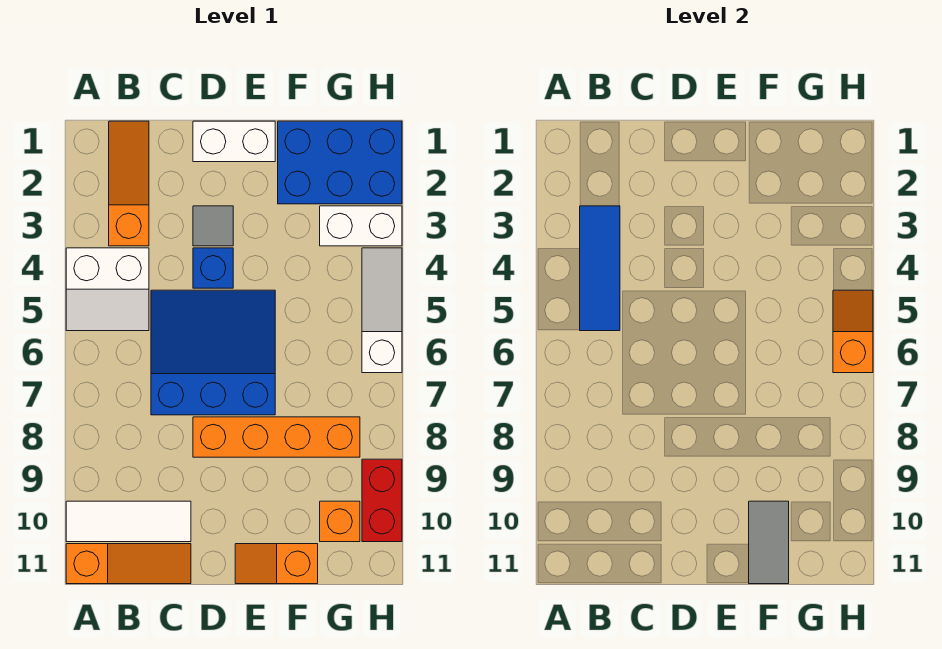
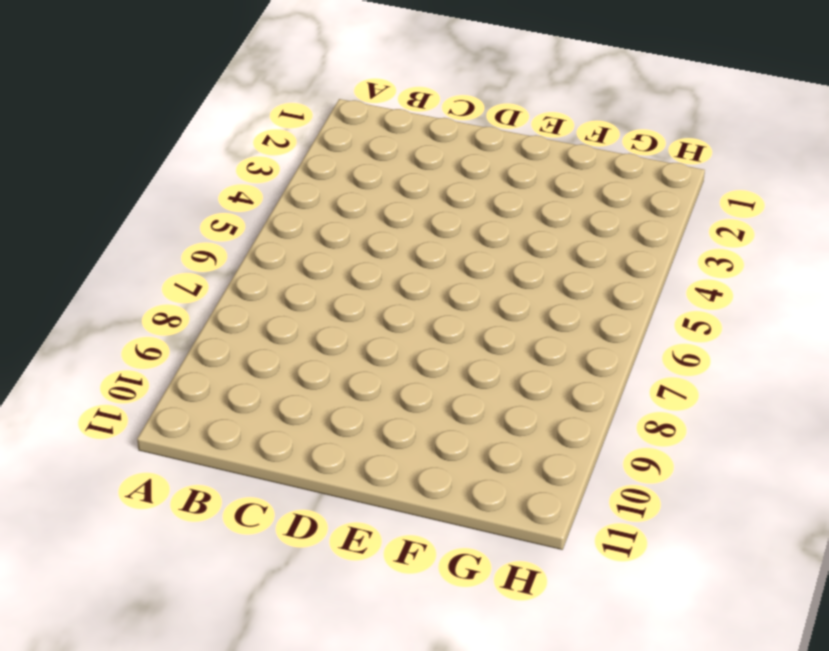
none -> white slope A4:B5 level 1 top 4
none -> white tile A10:C10 level 1
none -> orange slope A11:C11 level 1 top A

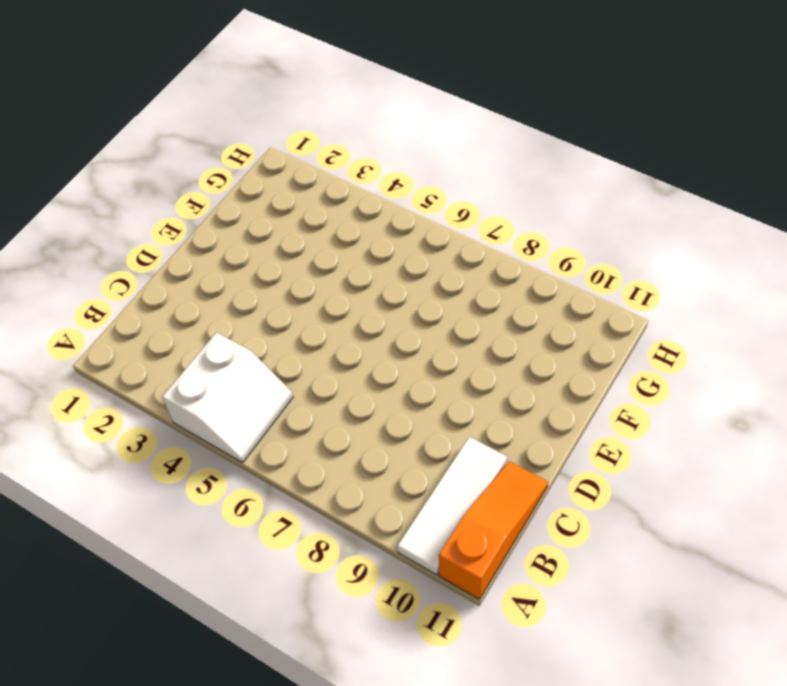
none -> orange slope B1:B3 level 1 top 3
none -> blue slope C5:E7 level 1 top 7
none -> white brick D1:E1 level 1

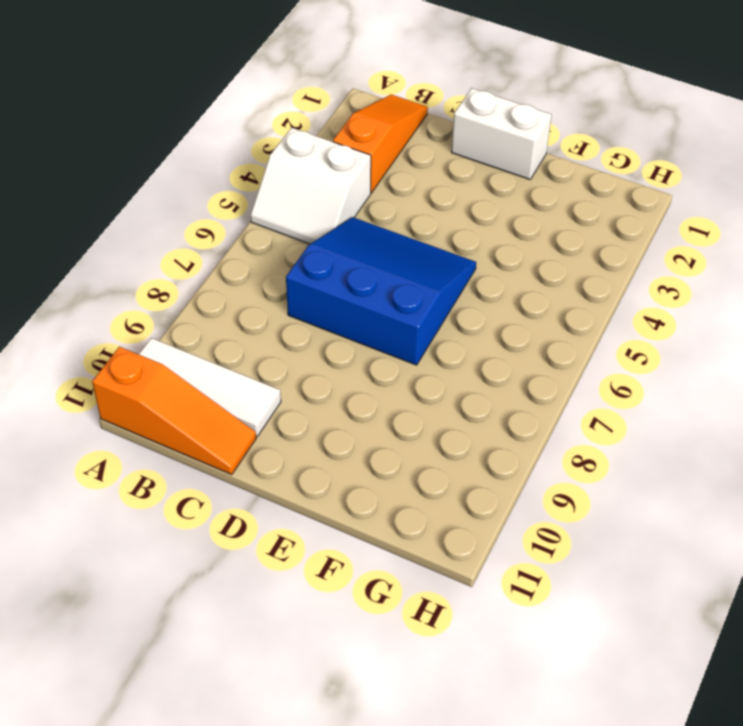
none -> grey tile D3 level 1
none -> blue brick D4 level 1
none -> orange brick D8:G8 level 1

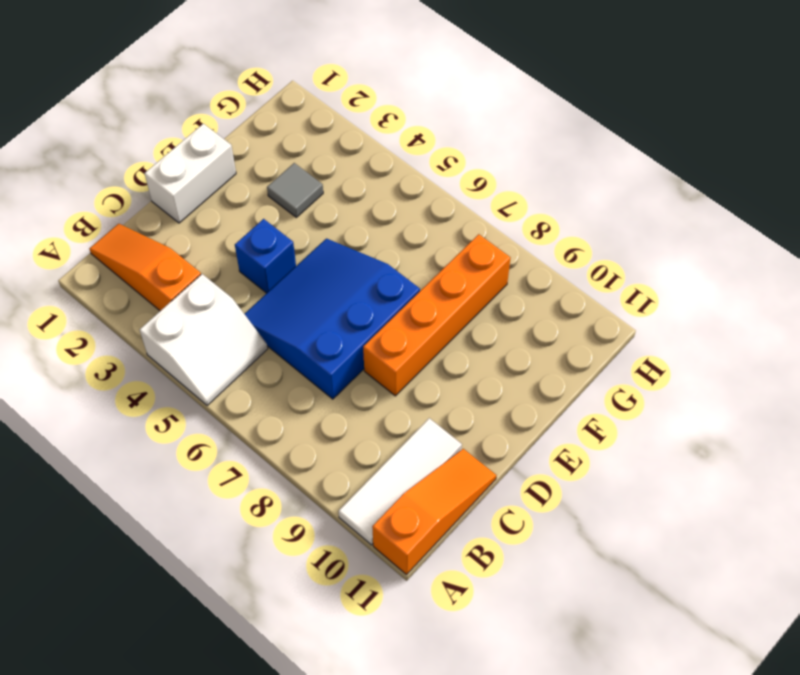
grey tile F3 level 1 -> grey tile D3 level 1
none -> orange slope E11:F11 level 1 top F
none -> blue brick F1:H2 level 1
none -> white brick G3:H3 level 1

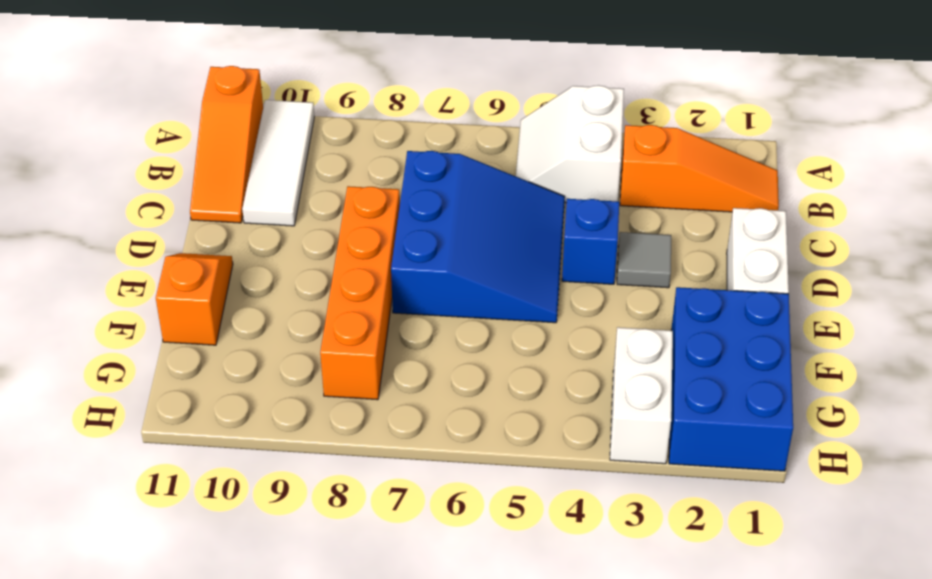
none -> orange brick G10 level 1
none -> white slope H4:H6 level 1 top 6
none -> red brick H9:H10 level 1

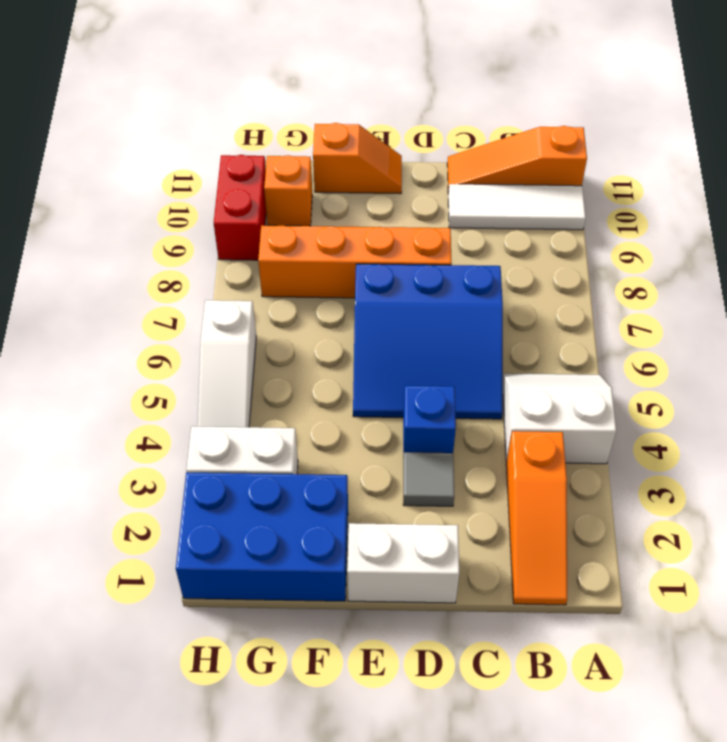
none -> blue tile B3:B5 level 2
none -> grey tile F10:F11 level 2
none -> orange slope H5:H6 level 2 top 6

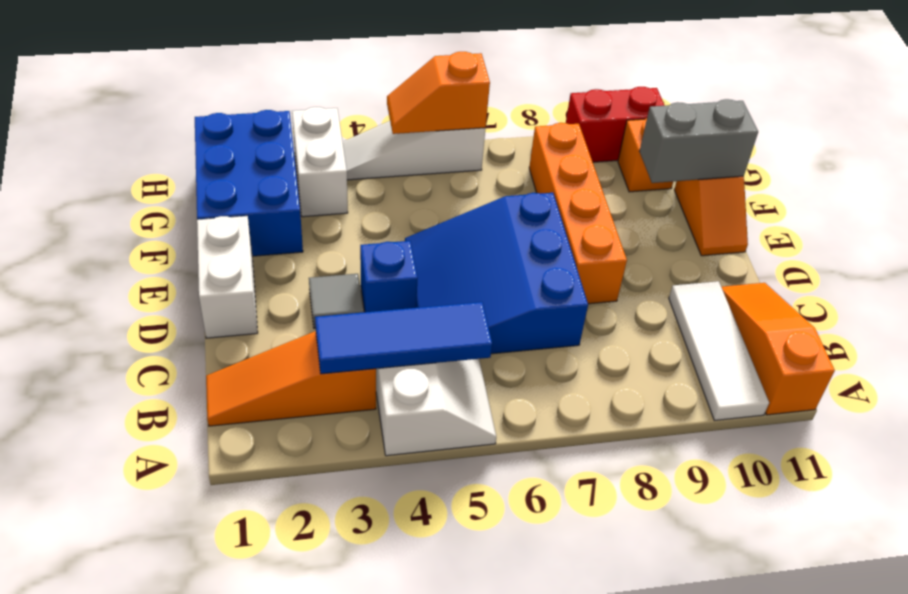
grey brick F10:F11 level 2 -> grey tile F10:F11 level 2

